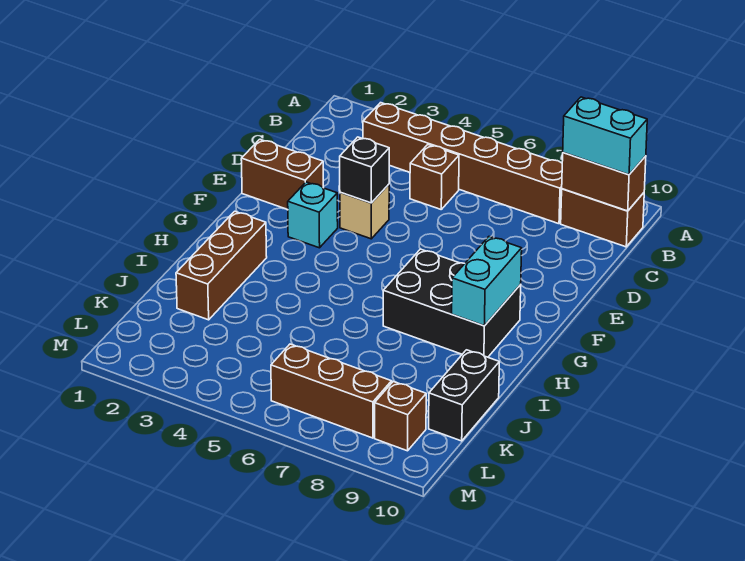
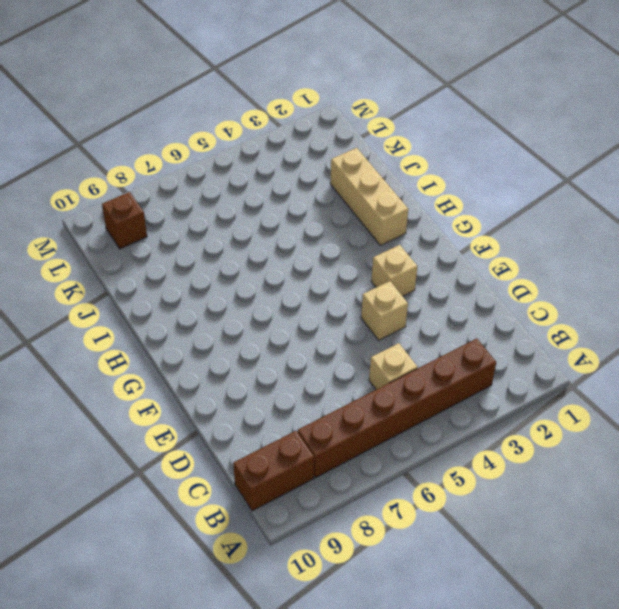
tan brick C5 level 1 -> brown brick C5 level 1
tan brick F3 level 1 -> cyan brick F3 level 1
tan brick H2:J2 level 1 -> brown brick H2:J2 level 1
none -> brown brick E1:E2 level 1
none -> black brick G7:H9 level 1
none -> black brick J10:K10 level 1

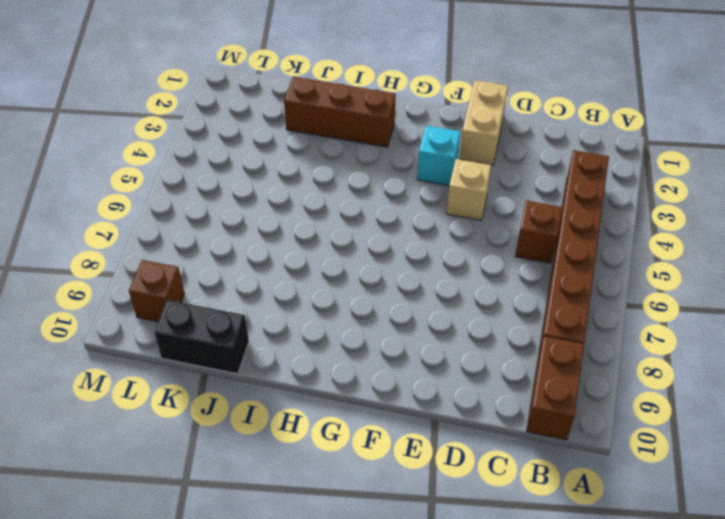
tan brick E1:E2 level 1 -> brown brick E1:E2 level 1
none -> black brick G7:H9 level 1
none -> brown brick L6:L8 level 1
none -> brown brick B9:B10 level 2

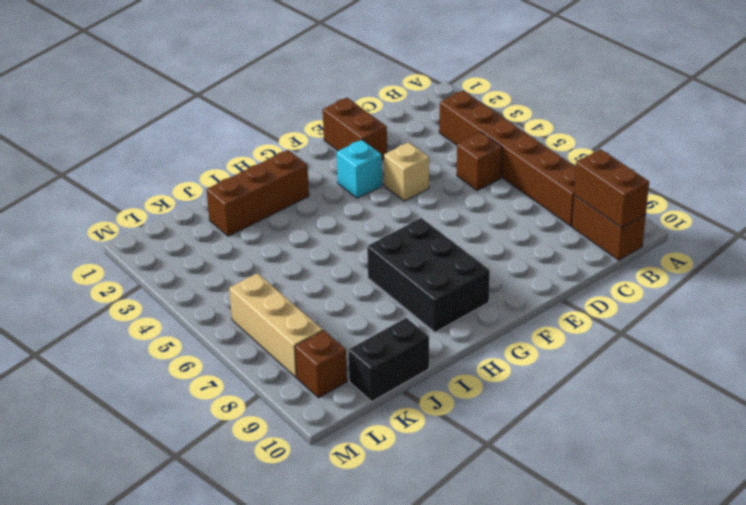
tan brick L6:L8 level 1 -> brown brick L6:L8 level 1
none -> black brick E4 level 2
none -> cyan brick G9:H9 level 2
none -> cyan brick B9:B10 level 3

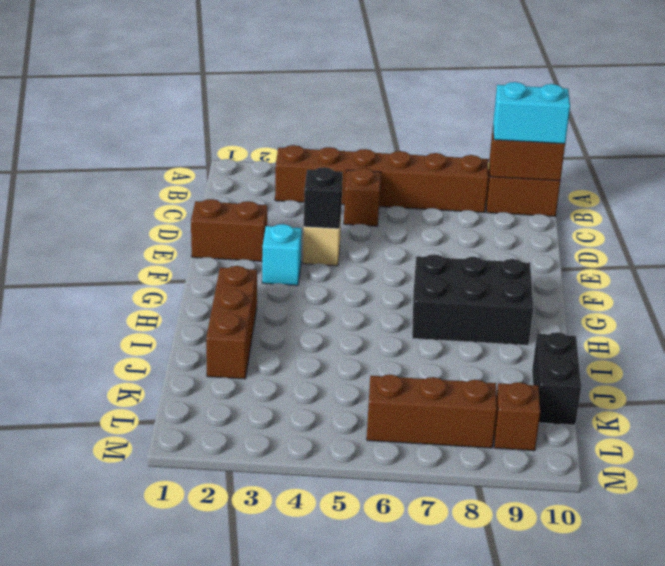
none -> cyan brick G9:H9 level 2

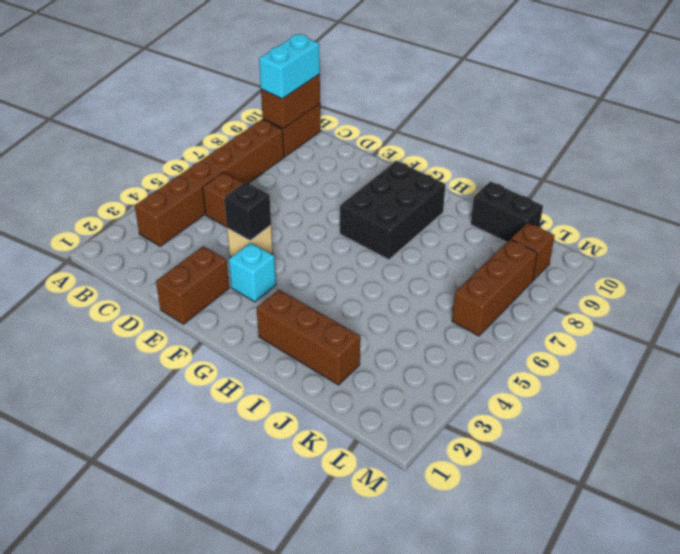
none -> cyan brick G9:H9 level 2

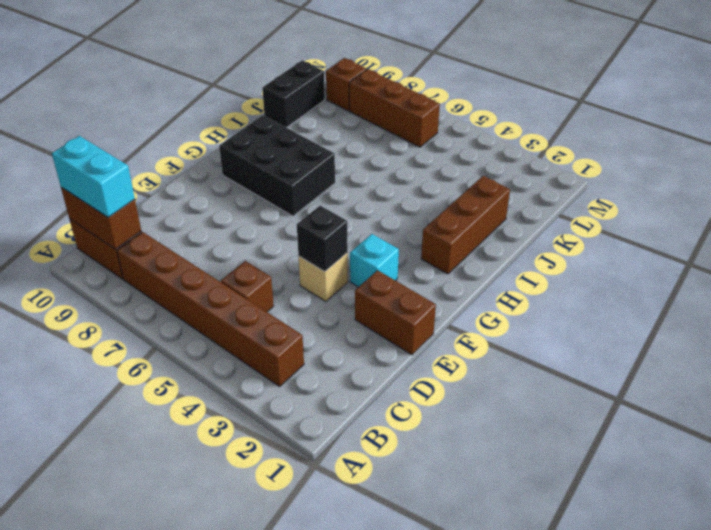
none -> cyan brick G9:H9 level 2

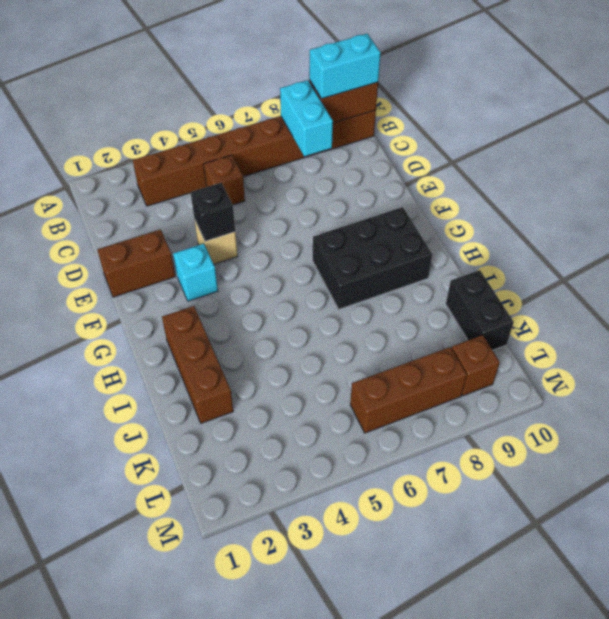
cyan brick B8:C8 level 2 -> cyan brick G9:H9 level 2

